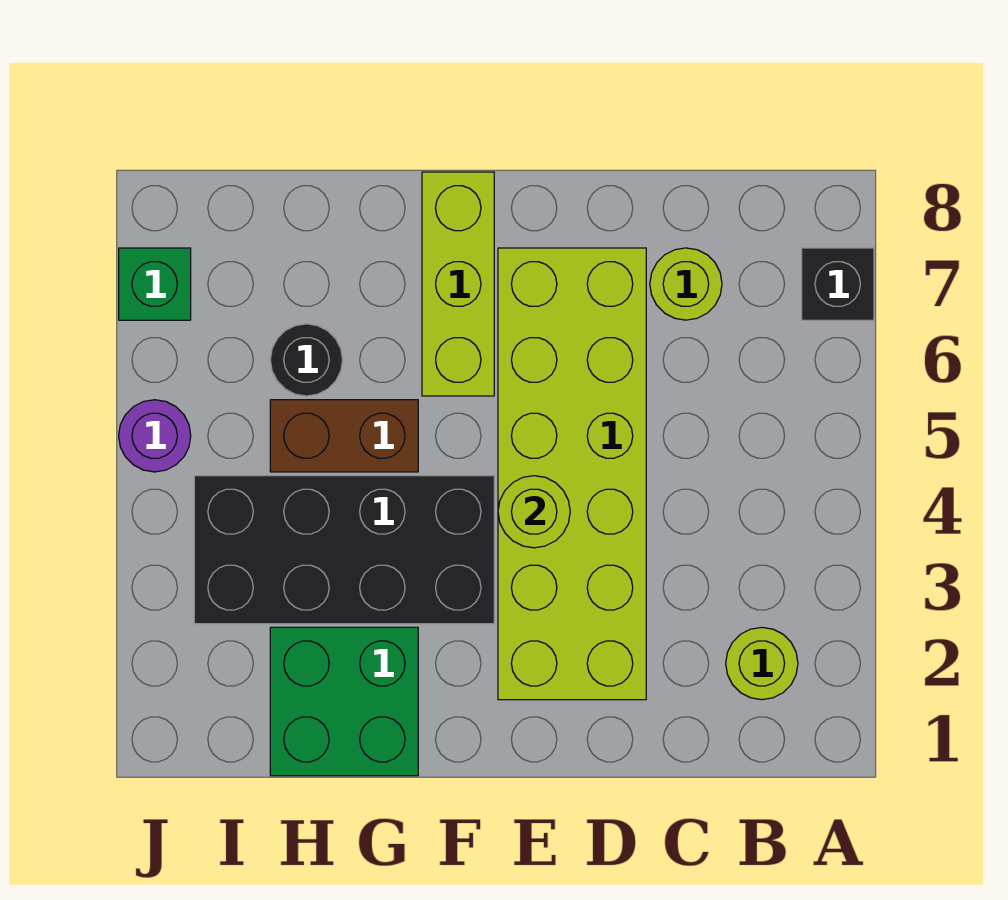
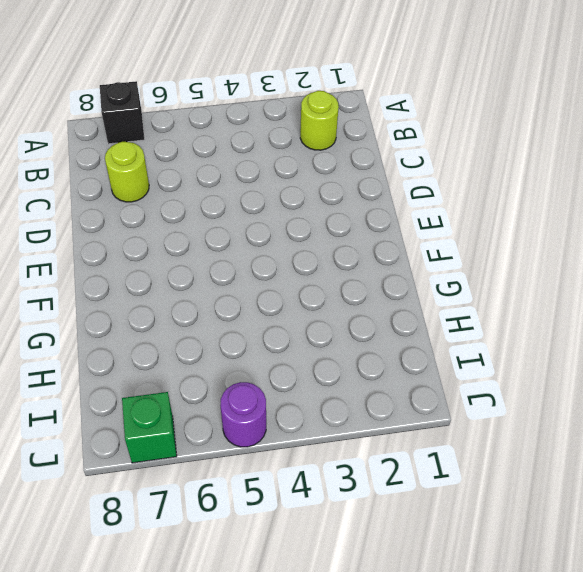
none -> lime brick D2:E7 level 1
none -> black brick F3:I4 level 1
none -> lime brick F6:F8 level 1

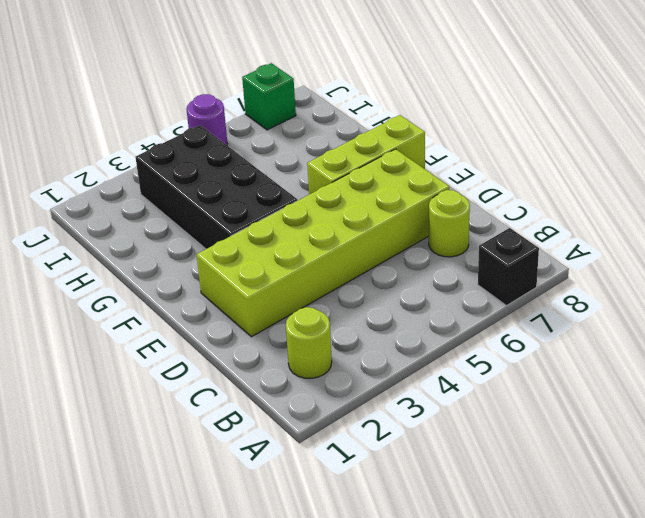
none -> green brick G1:H2 level 1
none -> brown brick G5:H5 level 1
none -> black round brick H6 level 1

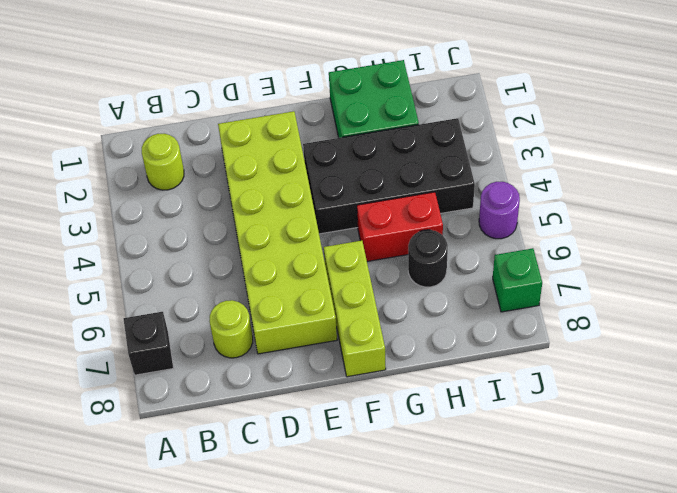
red brick G5:H5 level 1 -> brown brick G5:H5 level 1
none -> lime round brick E4 level 2

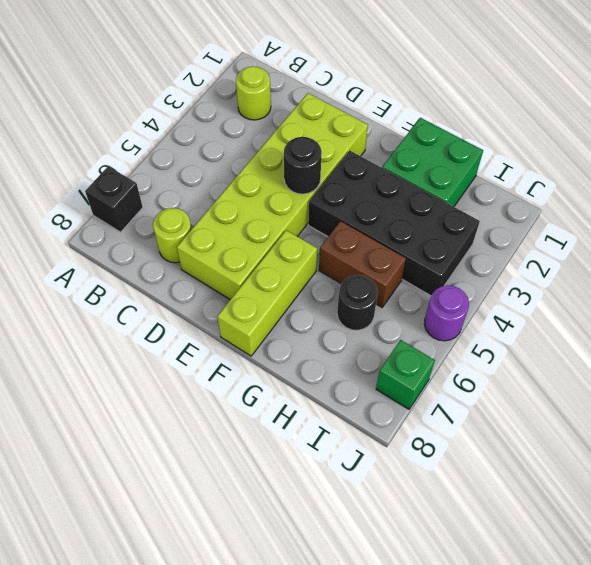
black round brick E4 level 2 -> lime round brick E4 level 2

